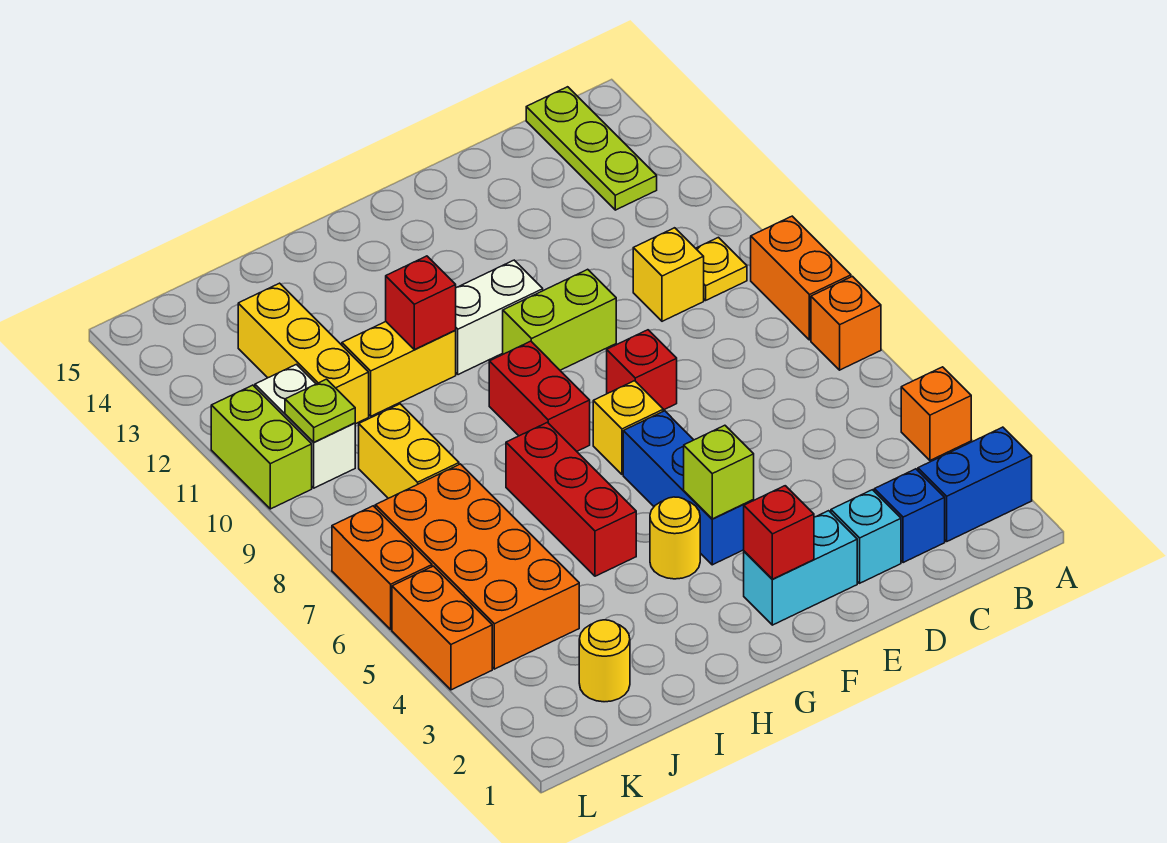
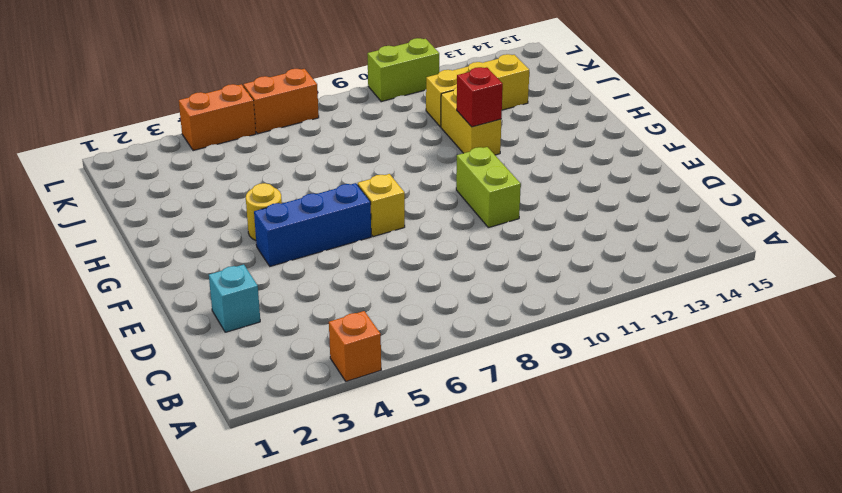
none -> blue brick A2:B2 level 1
none -> orange brick A7 level 1
none -> orange brick A8:A9 level 1
none -> yellow plate B10 level 1

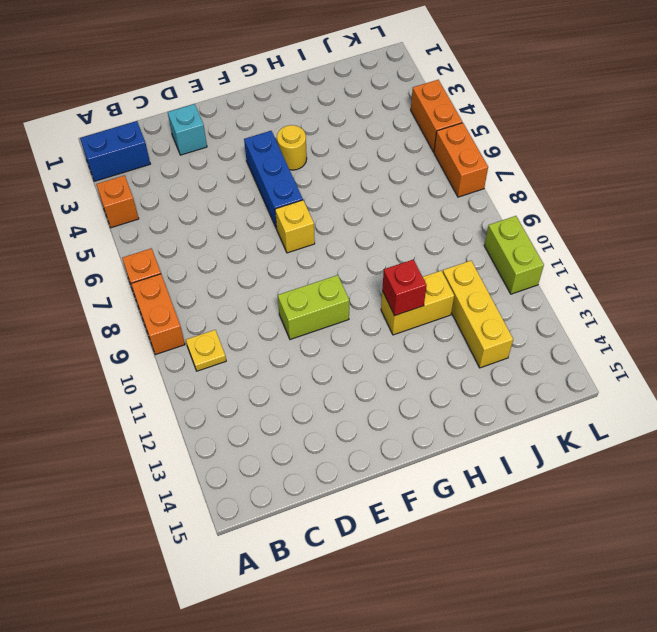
none -> lime plate B13:B15 level 1
none -> blue brick C2 level 1
none -> yellow brick C10 level 1
none -> cyan brick E2:F2 level 1

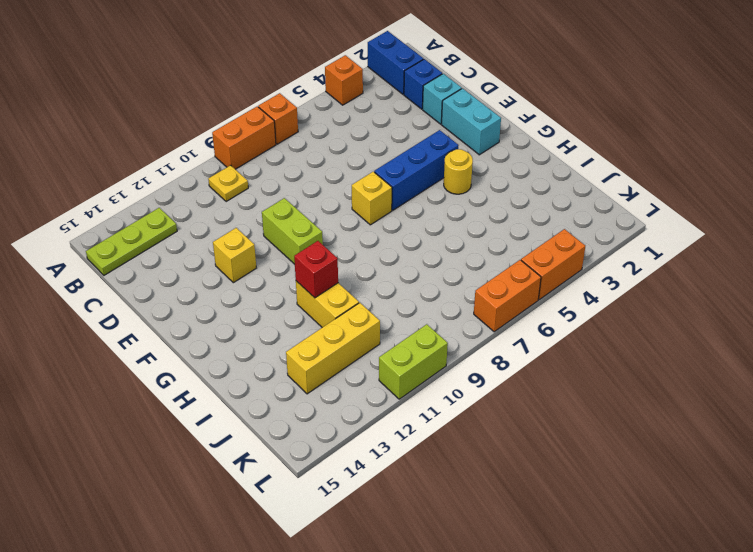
yellow brick E12 level 1 -> yellow brick C10 level 1
none -> red brick E8 level 1
none -> white brick F11:G11 level 1
none -> red brick G8:G9 level 1
none -> red brick H5:H7 level 1

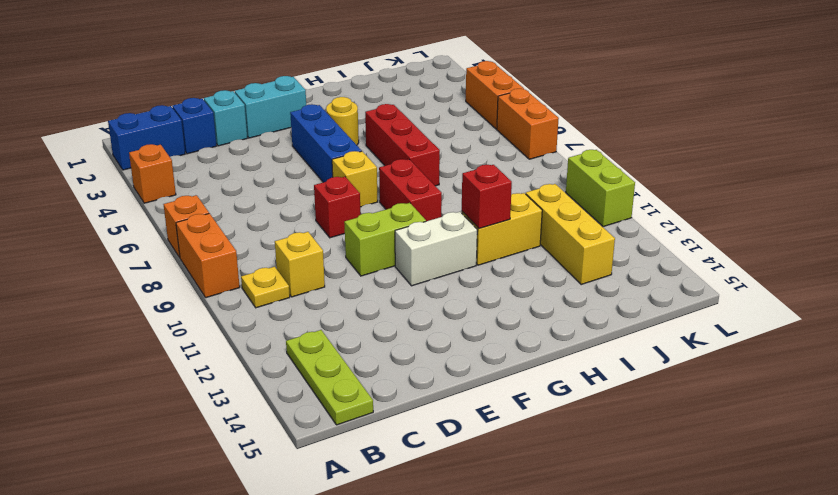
none -> yellow round brick J2 level 1
none -> orange brick J4:K7 level 1
none -> yellow brick J8:J9 level 1
none -> white brick K10:K11 level 1

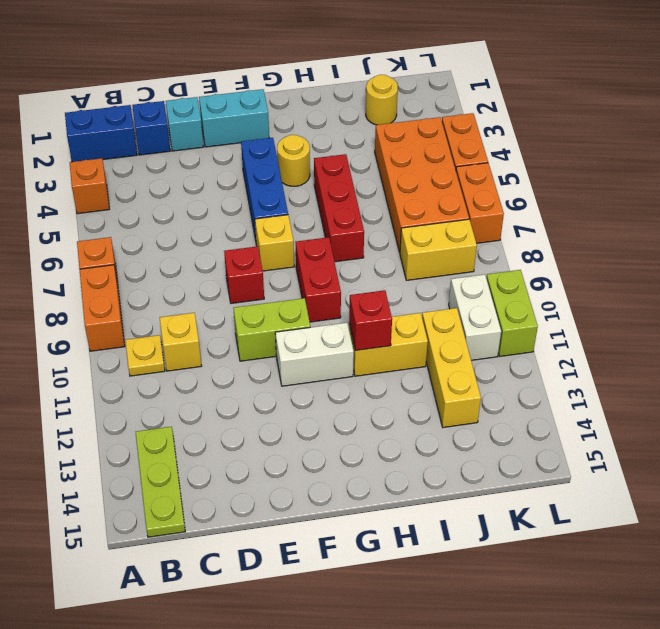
yellow brick J8:K8 level 1 -> yellow brick J8:J9 level 1
none -> red brick F2 level 2
none -> lime brick F4 level 2
none -> lime plate K10 level 2

